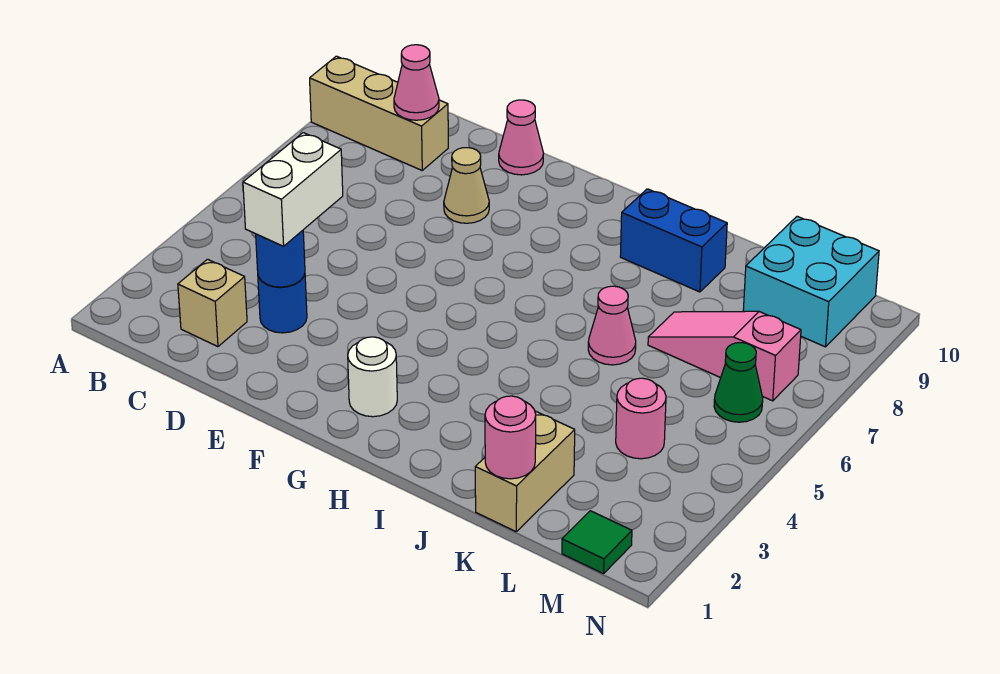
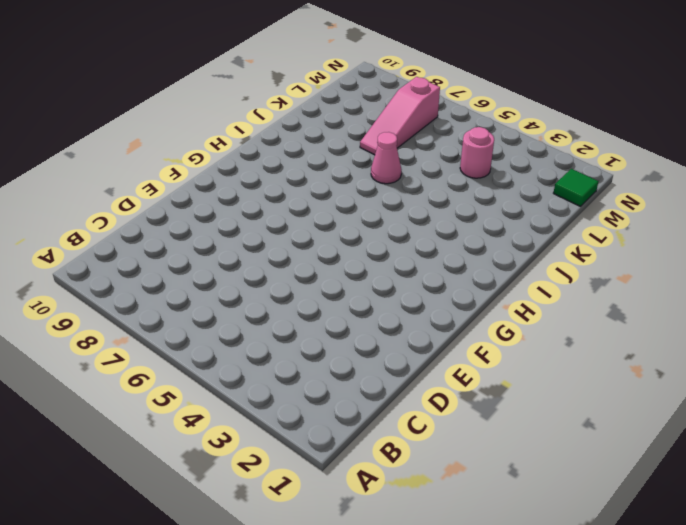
none -> tan brick A9:C9 level 1
none -> tan brick C2 level 1
none -> blue round brick D3 level 1

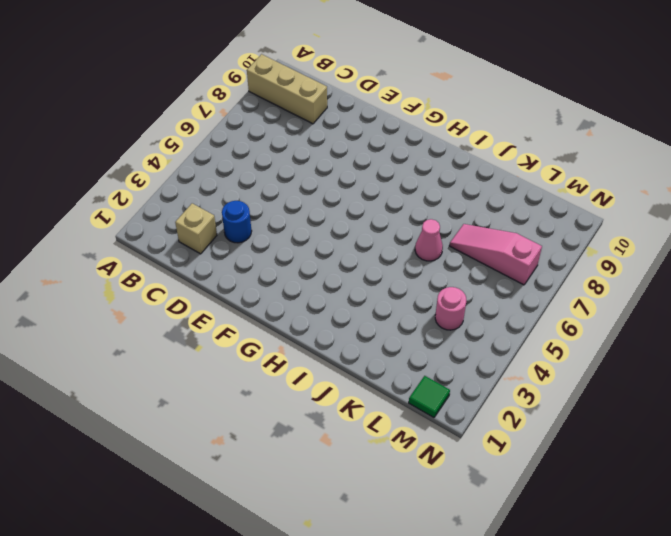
none -> tan cone E8 level 1
none -> pink cone E10 level 1
none -> white round brick G2 level 1

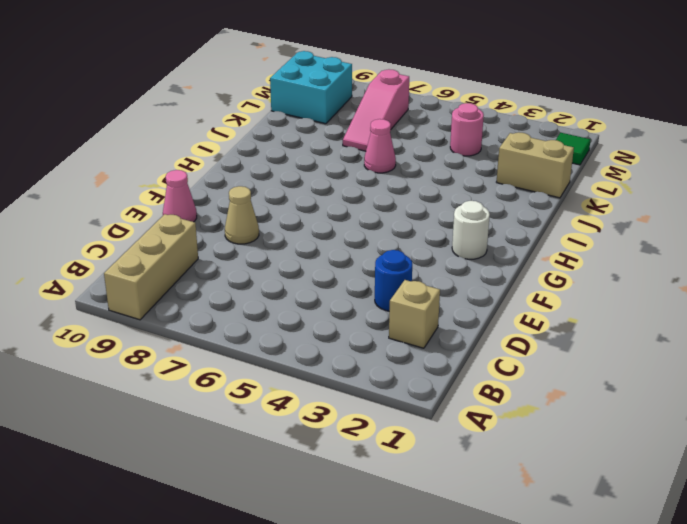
none -> blue brick I9:J9 level 1
none -> green cone M6 level 1
none -> pink cone C9 level 2

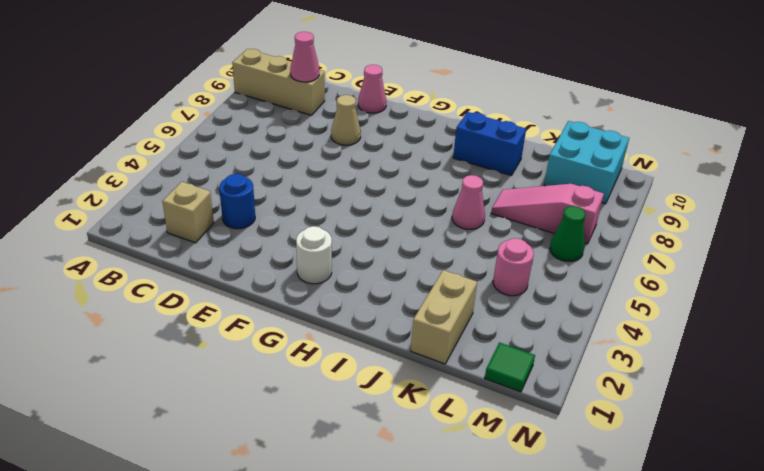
none -> blue round brick D3 level 2
none -> pink round brick K1 level 2
none -> white brick D3:D4 level 3

